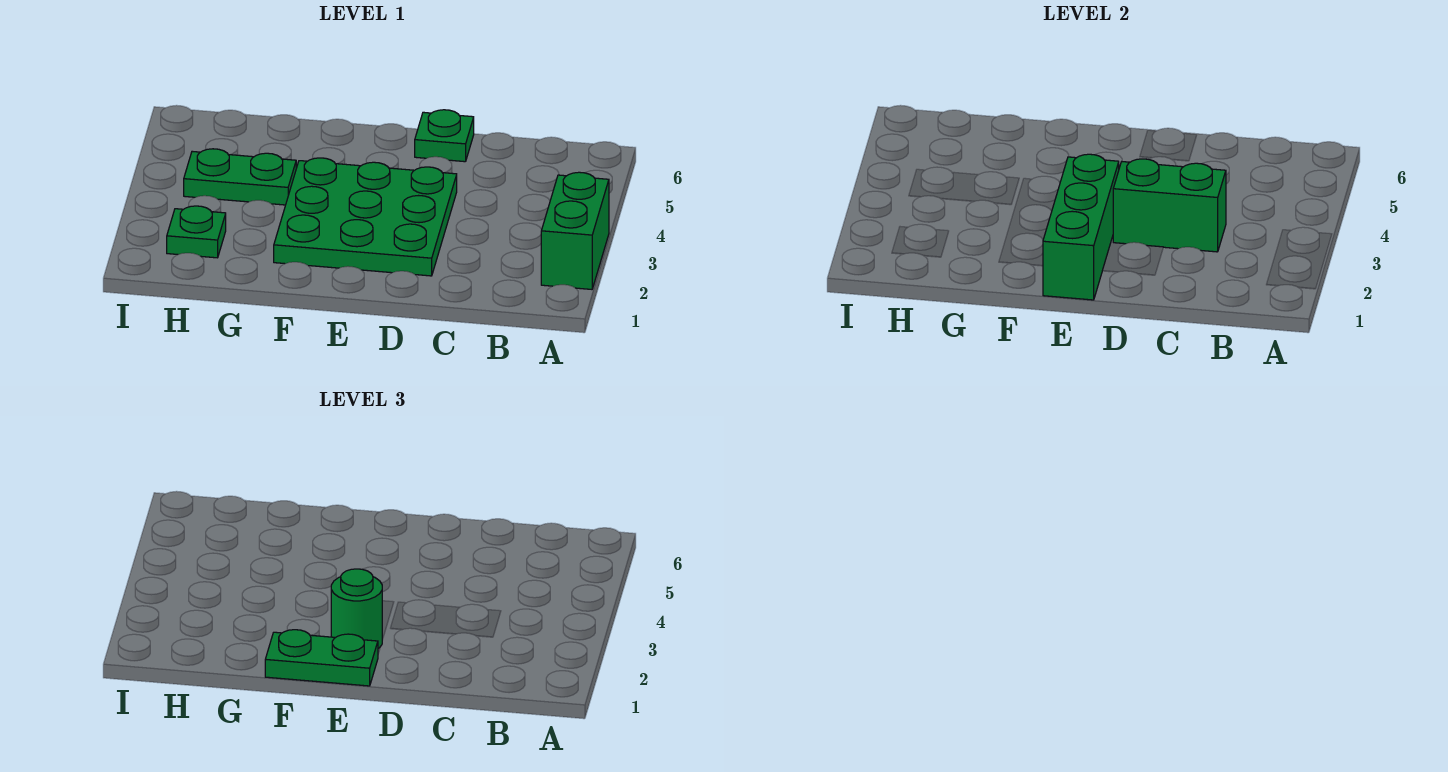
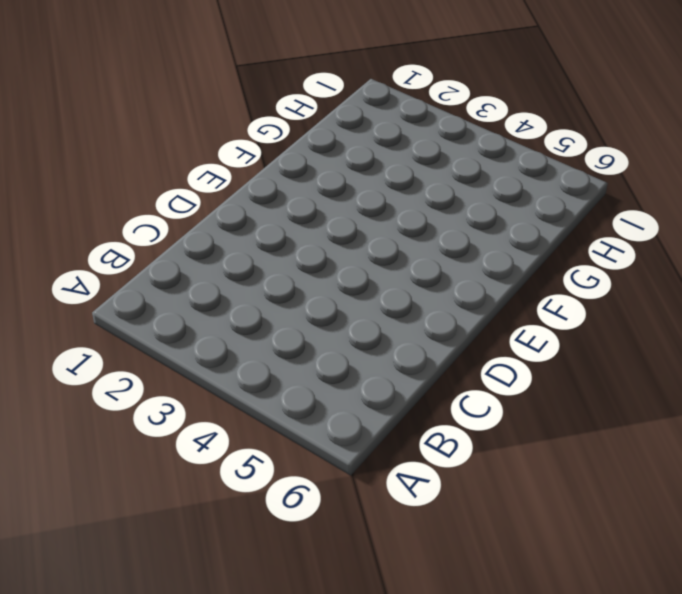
none -> green brick A2:A3 level 1
none -> green plate D2:F4 level 1

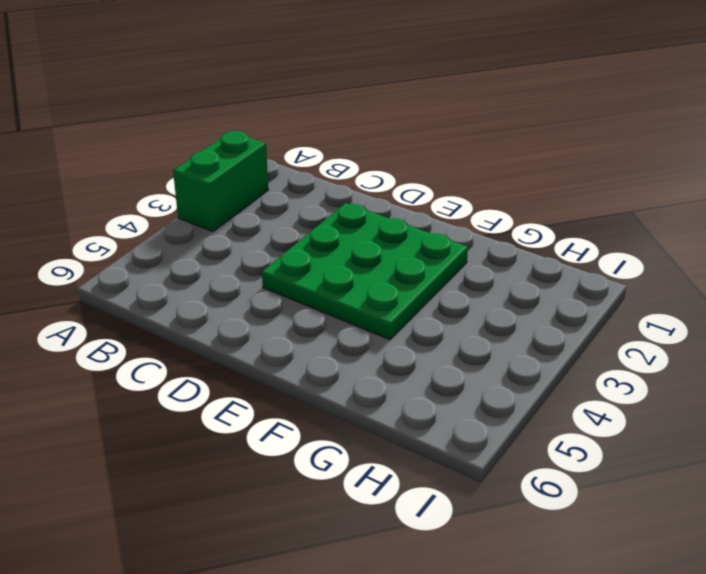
none -> green plate D6 level 1
none -> green plate G4:H4 level 1

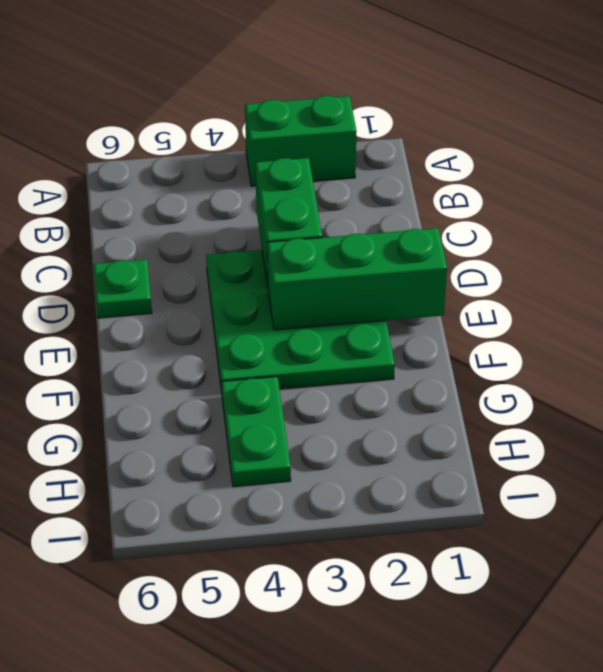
none -> green plate H2 level 1
none -> green plate E1:F1 level 3

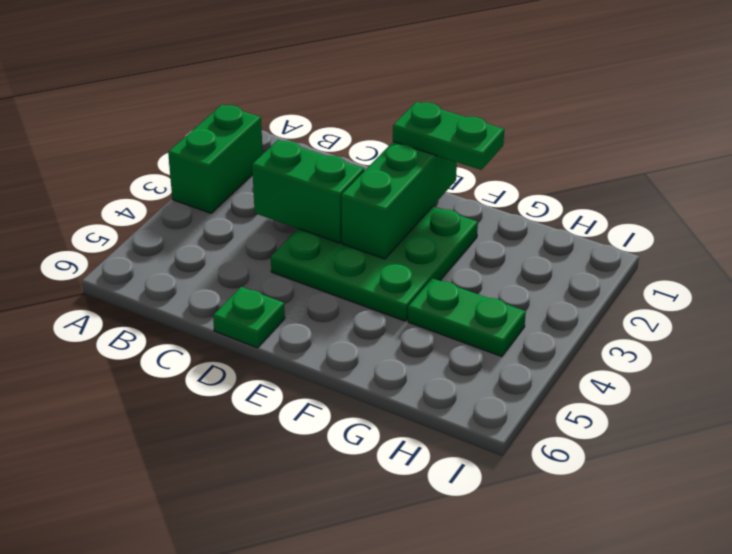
none -> green plate H2 level 1
none -> green round brick E2 level 3

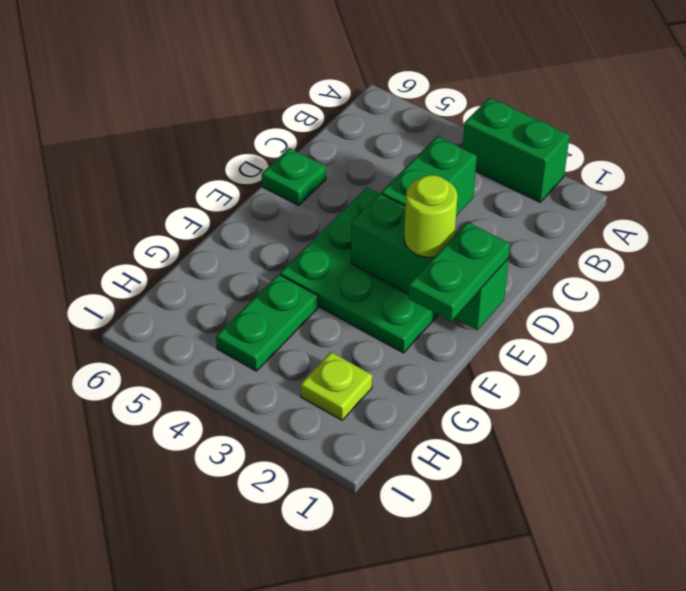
lime round brick E2 level 3 -> green round brick E2 level 3
lime plate H2 level 1 -> green plate H2 level 1

